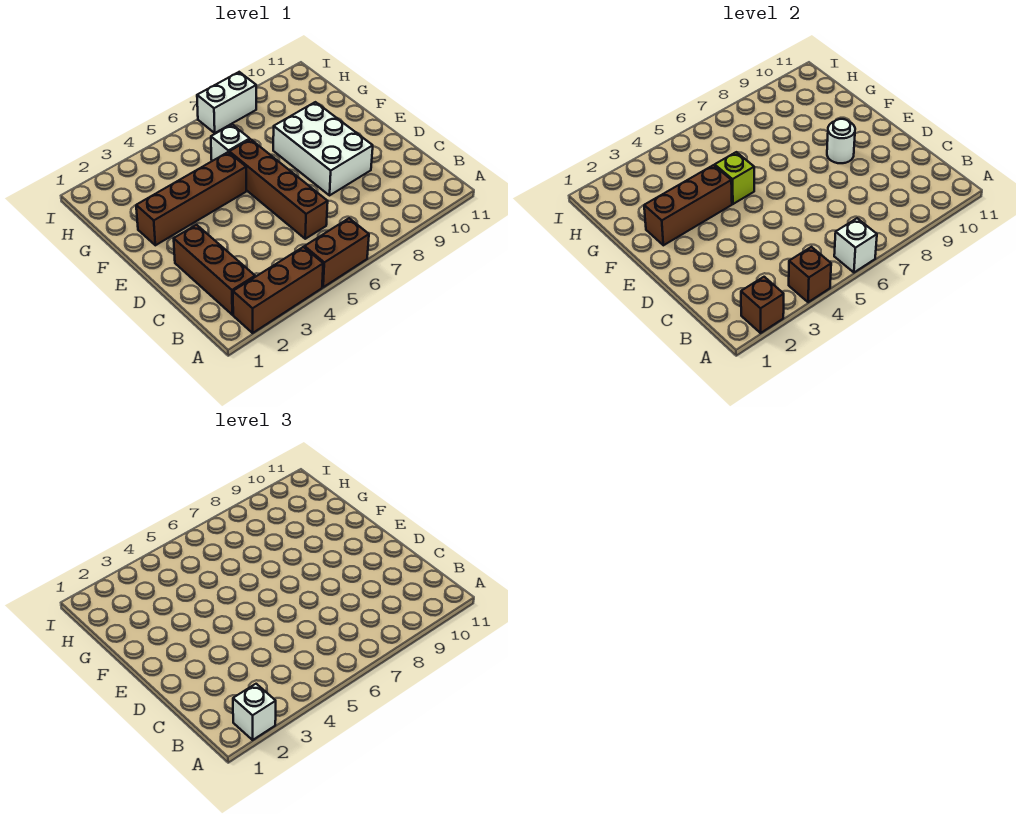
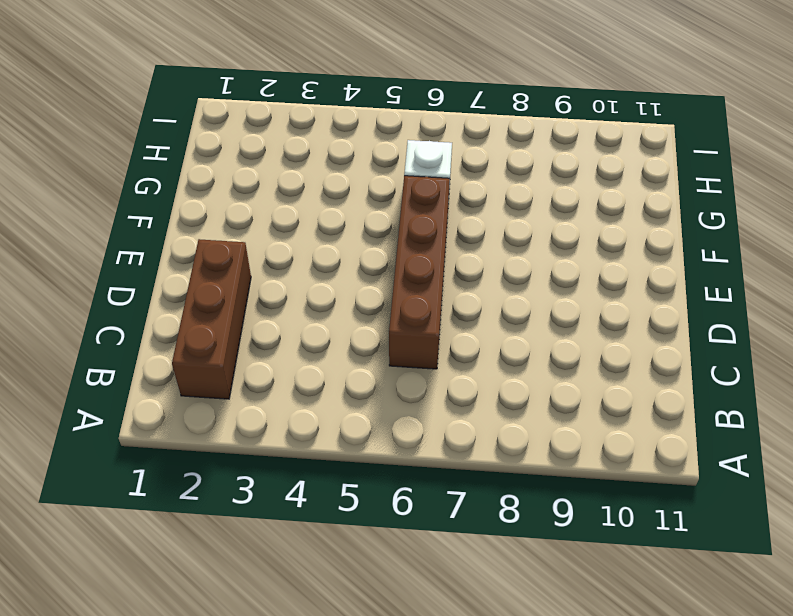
none -> brown brick A2:A4 level 1
none -> brown brick A5:A6 level 1
none -> white brick D8:F9 level 1

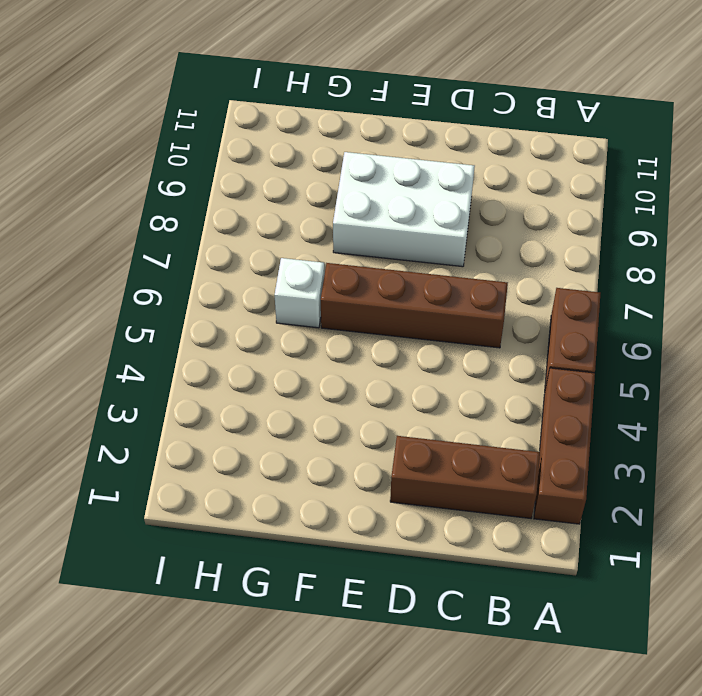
none -> brown brick F2:F5 level 1
none -> white brick I7:I8 level 1
none -> brown brick A2 level 2

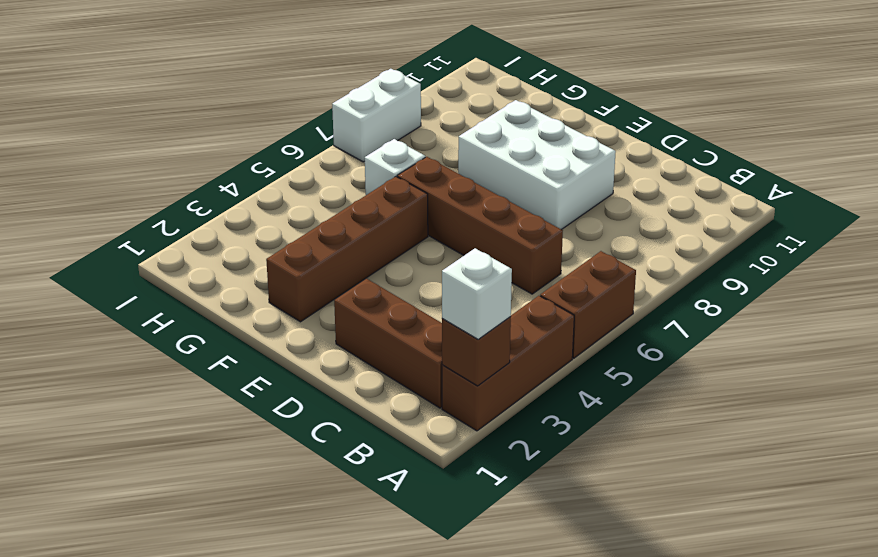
none -> brown brick A4 level 2
none -> white brick A6 level 2
none -> white round brick E9 level 2

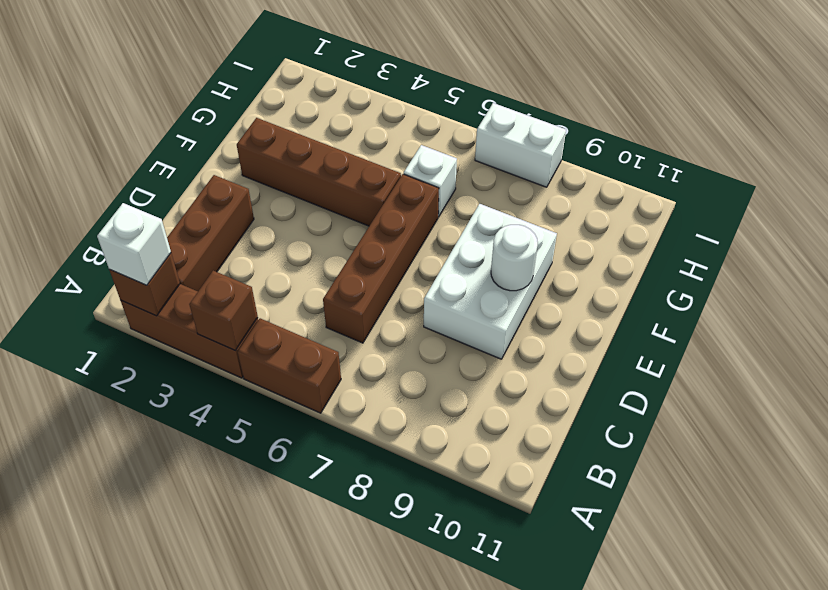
none -> white brick A6 level 2
none -> brown brick F2:F4 level 2
none -> lime brick F5 level 2

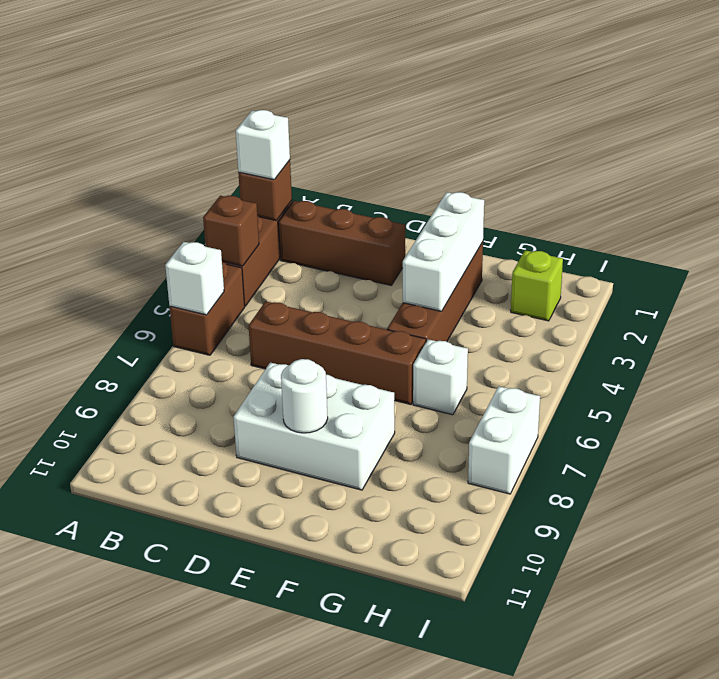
white brick F2:F4 level 2 -> brown brick F2:F4 level 2
lime brick H2 level 1 -> lime brick F5 level 2

